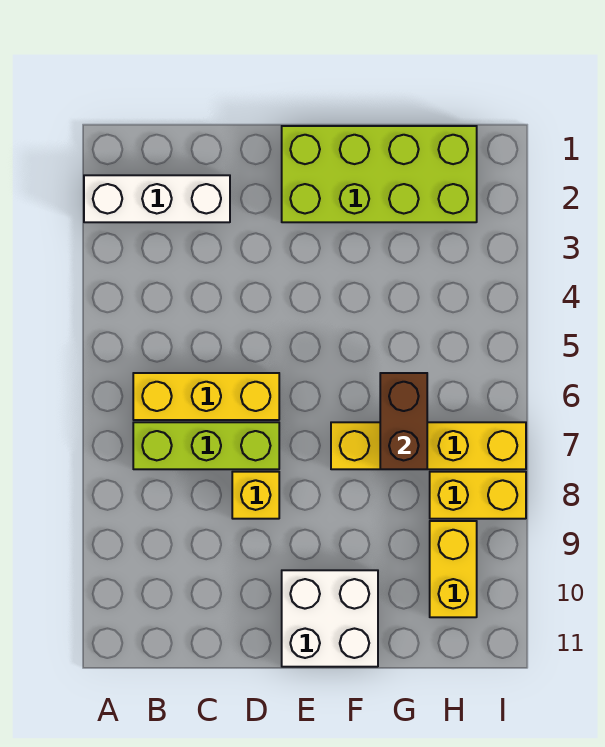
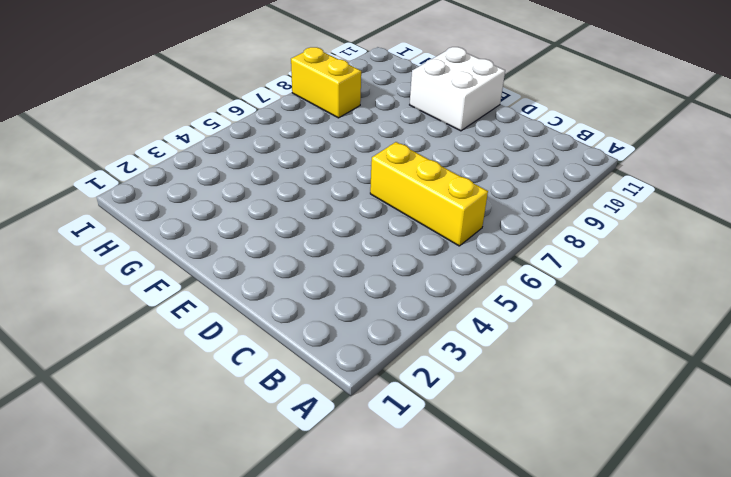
none -> white brick A2:C2 level 1
none -> lime brick B7:D7 level 1

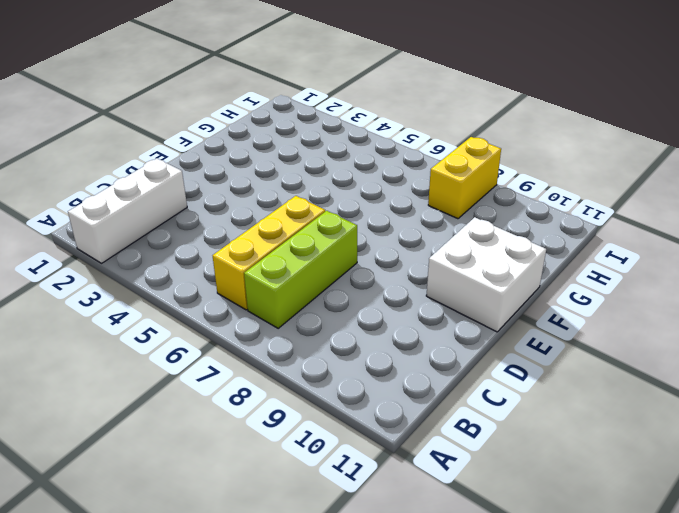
none -> yellow brick D8 level 1
none -> lime brick E1:H2 level 1

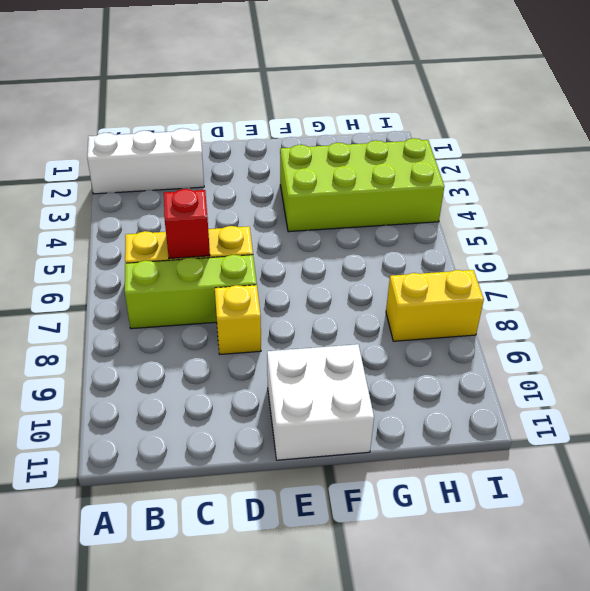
red brick C6 level 2 -> none
lime brick F3:I4 level 1 -> lime brick E1:H2 level 1
none -> yellow brick F7:I7 level 1
none -> yellow brick H9:H10 level 1

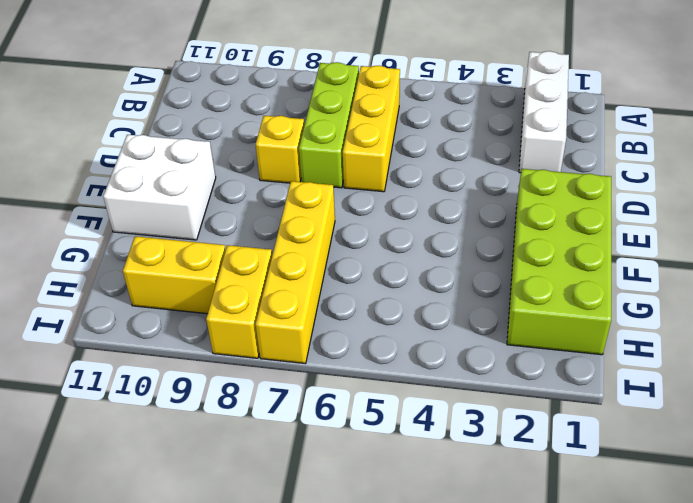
none -> brown brick G6:G7 level 2

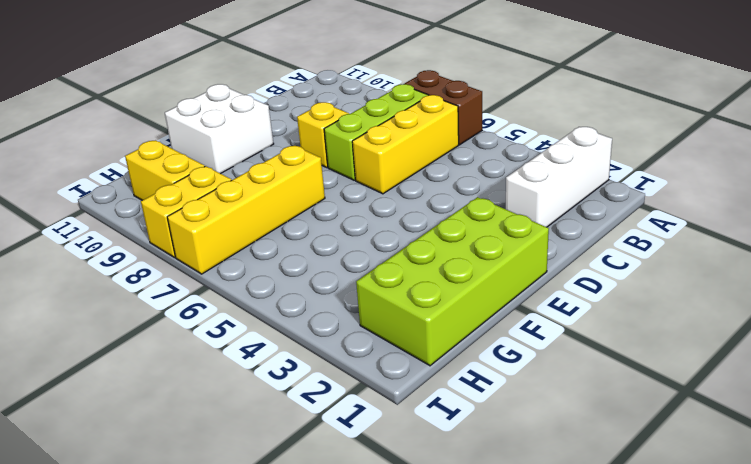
brown brick A6:A7 level 1 -> brown brick G6:G7 level 2

